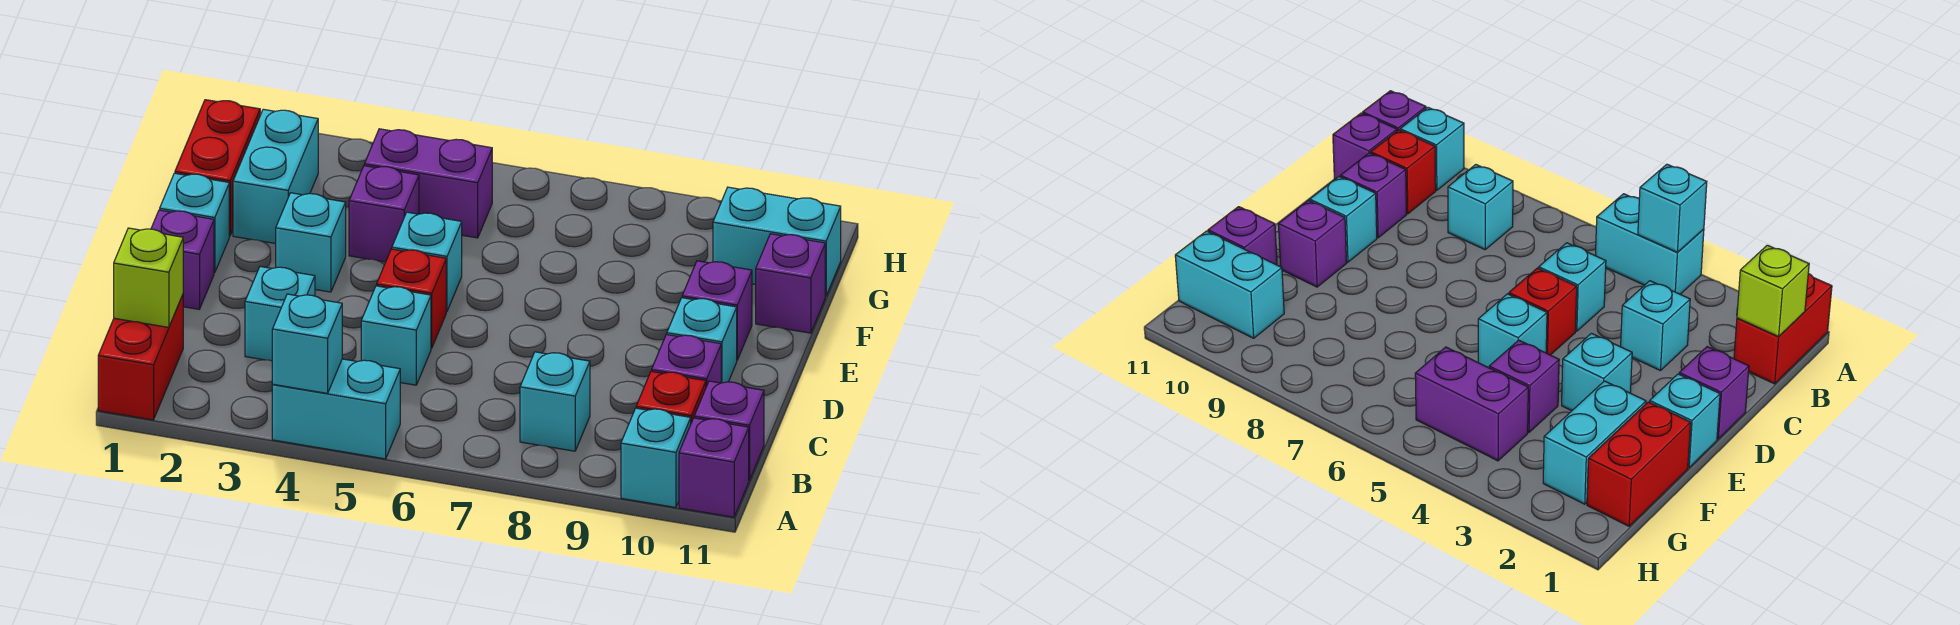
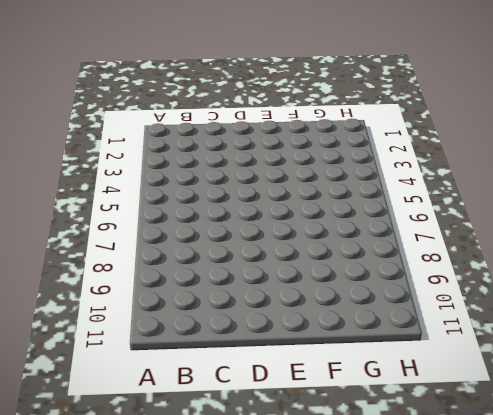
none -> red brick A1:B1 level 1
none -> cyan brick A4:A5 level 1
none -> cyan brick A10 level 1

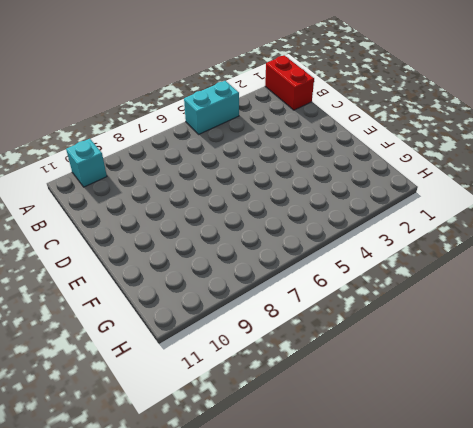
none -> purple brick A11 level 1
none -> cyan brick B8 level 1
none -> red brick B10 level 1

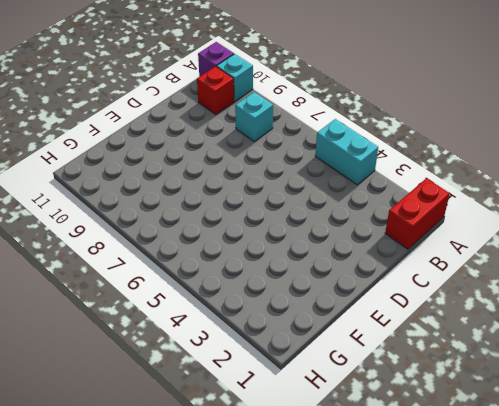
none -> purple brick B11 level 1
none -> cyan brick C3 level 1
none -> cyan brick C5 level 1

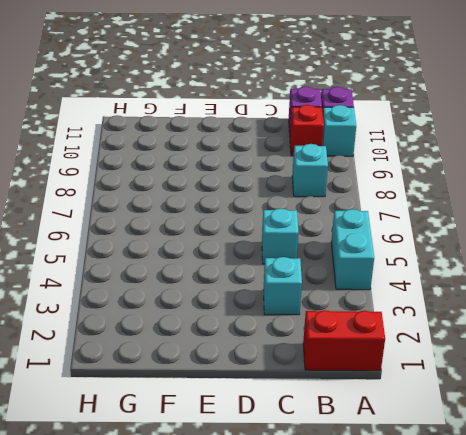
none -> purple brick C10 level 1
none -> purple brick D1 level 1
none -> red brick D5 level 1

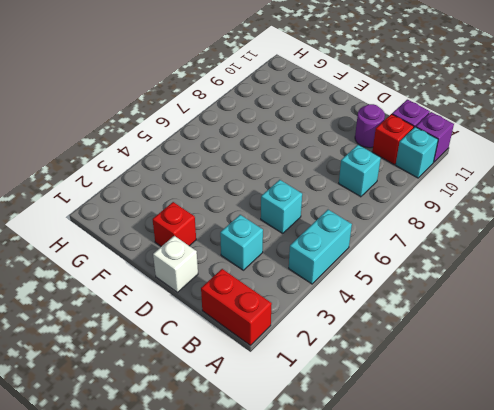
purple round brick C10 level 1 -> purple brick C10 level 1
white brick D1 level 1 -> purple brick D1 level 1
red brick E2 level 1 -> red brick D5 level 1
none -> cyan brick D10 level 1
none -> cyan brick E1 level 1
none -> cyan brick E3 level 1

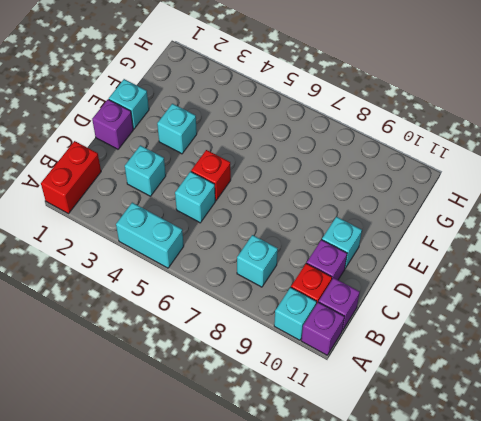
none -> cyan brick E5 level 1
none -> purple brick E10 level 1
none -> red brick F1:G1 level 1

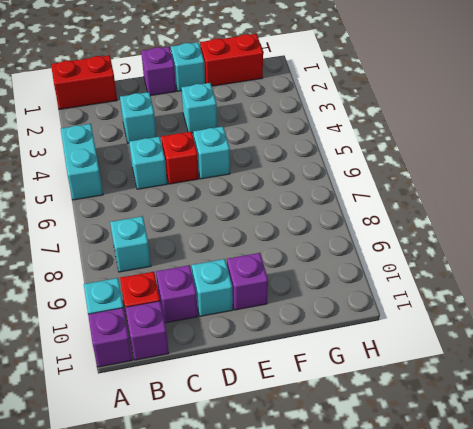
none -> cyan brick F2:G2 level 1
none -> purple brick F4 level 1
none -> purple brick F11 level 1

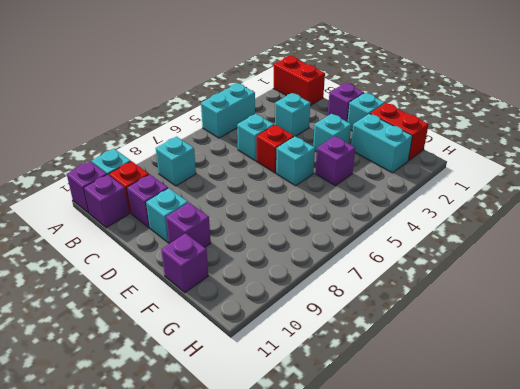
none -> purple brick G4:G5 level 1
none -> cyan brick G10:G11 level 1
none -> cyan brick A4 level 2

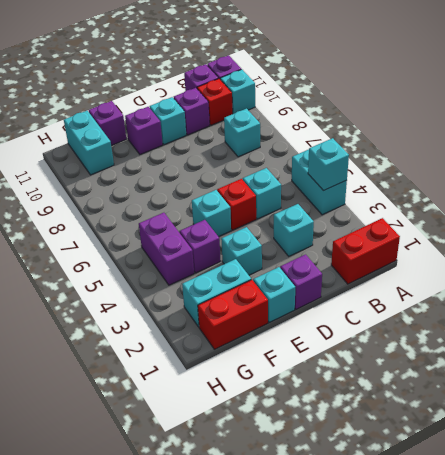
none -> lime brick B1 level 2

